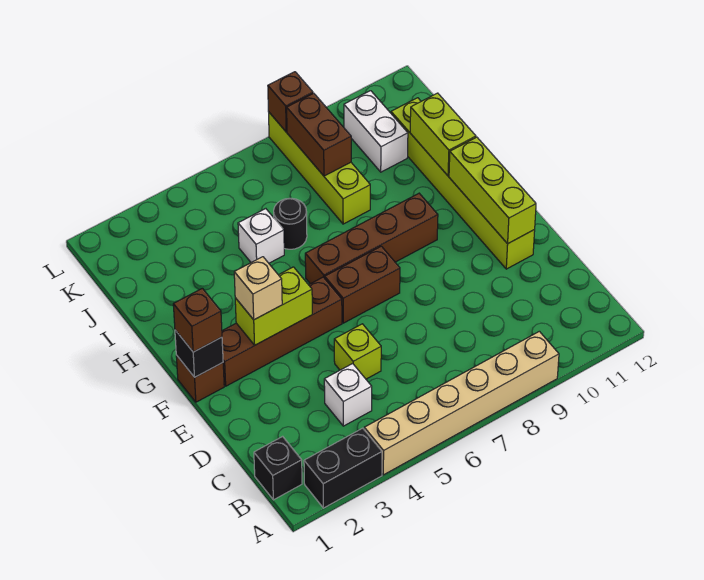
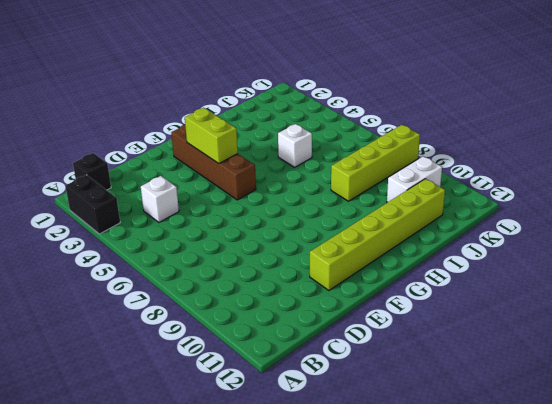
none -> tan brick A4:A9 level 1
none -> lime brick D5 level 1
none -> brown brick F1 level 1

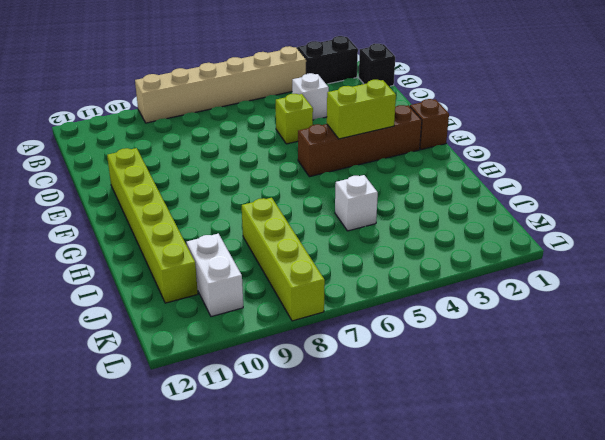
none -> brown brick F6:F7 level 1
none -> brown brick G6:G9 level 1
none -> black round brick I6 level 1

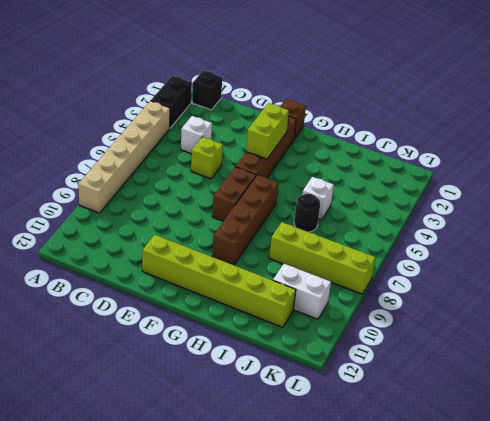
none -> lime brick E11:G11 level 2
none -> black brick F1 level 2
none -> lime brick H11:I11 level 2

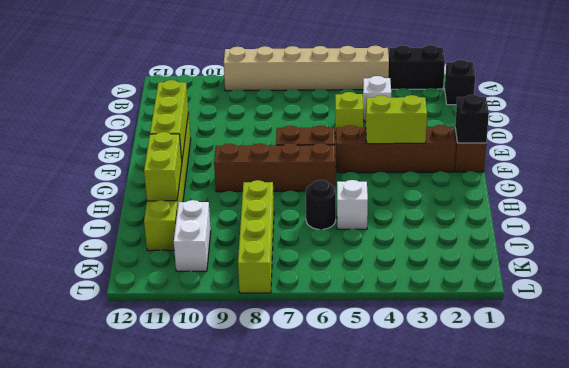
none -> brown brick J8:K8 level 2
none -> brown brick L8 level 2
none -> brown brick F1 level 3

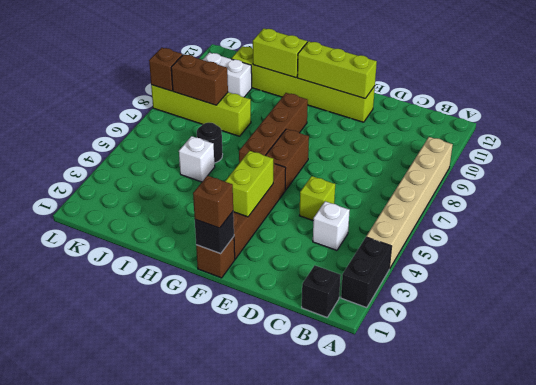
none -> tan brick F3 level 3

